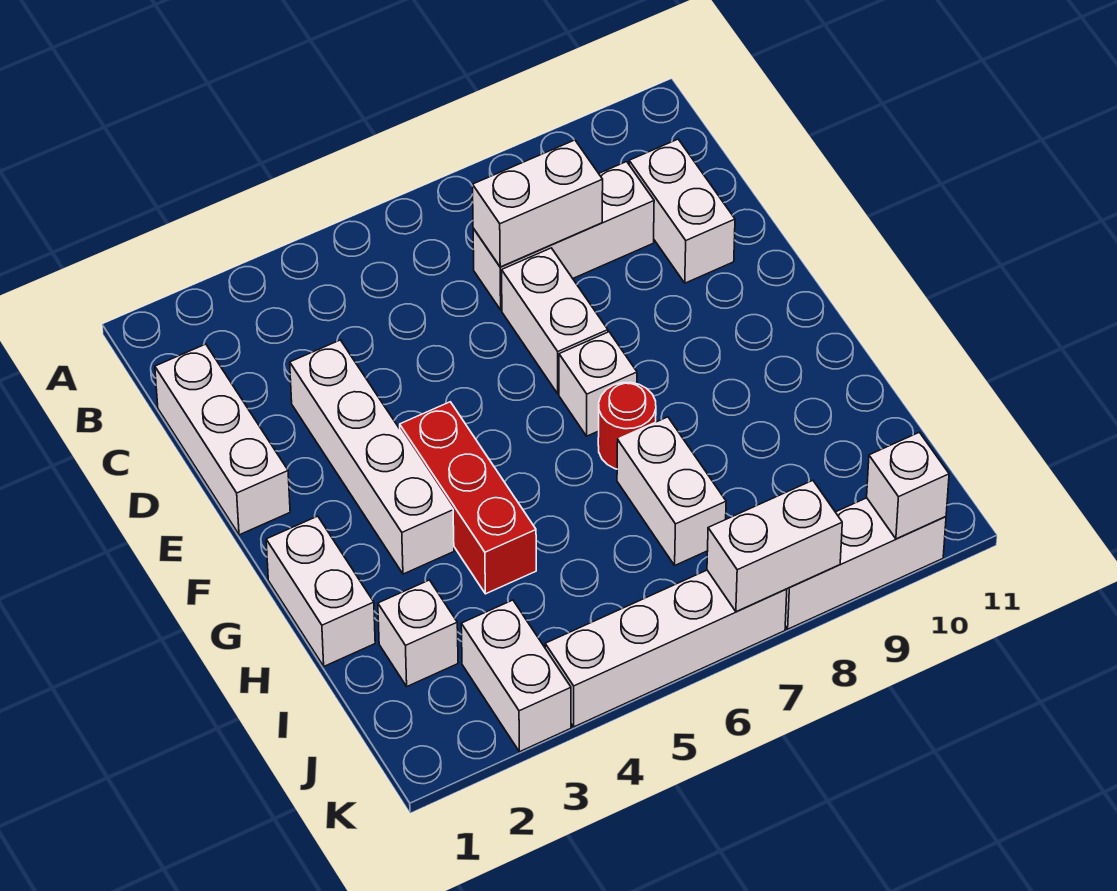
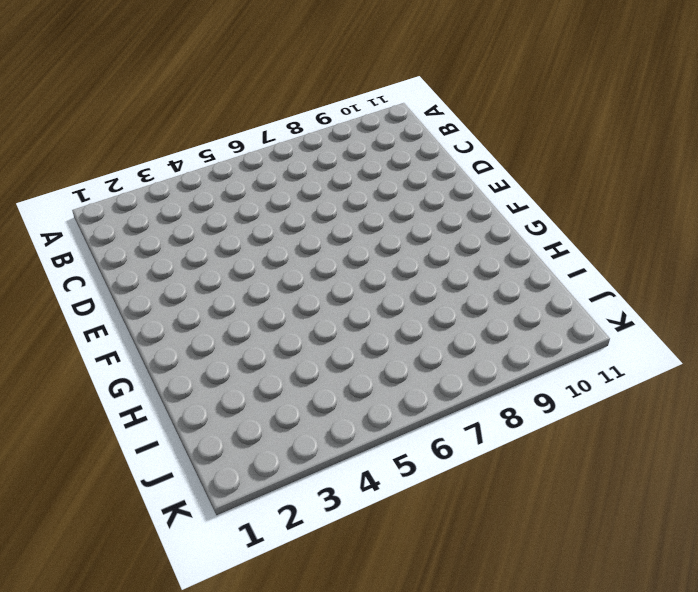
none -> white brick C1:E1 level 1
none -> white brick C7:C9 level 1
none -> white brick C10:D10 level 1

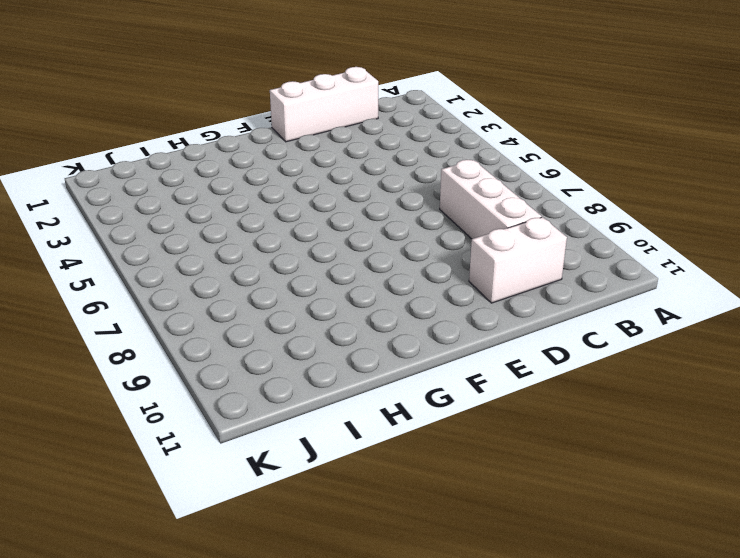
none -> white brick D3:G3 level 1
none -> white brick D7:E7 level 1
none -> red brick F4:H4 level 1

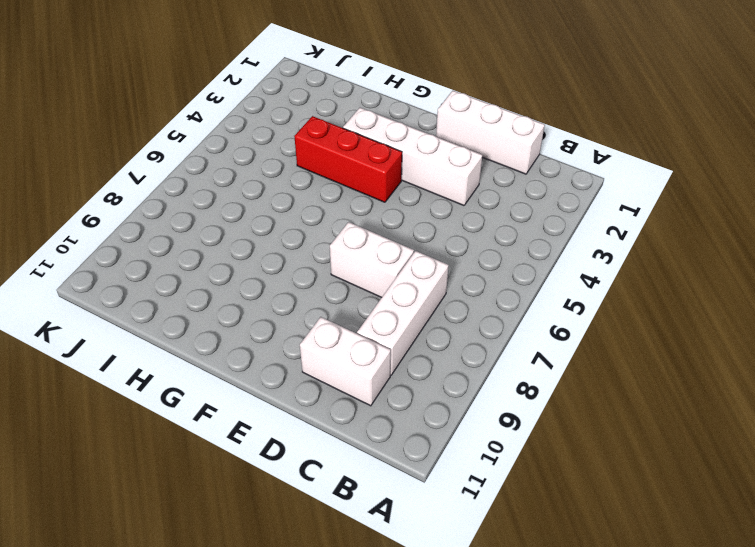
none -> white brick F7 level 1
none -> white brick G1:H1 level 1
none -> red round brick G7 level 1

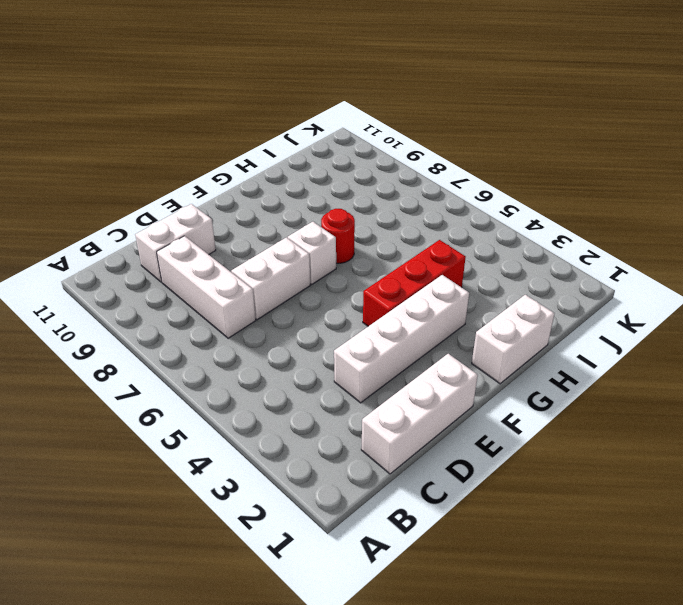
none -> white brick H7:I7 level 1
none -> white brick I2 level 1
none -> white brick J3:K3 level 1

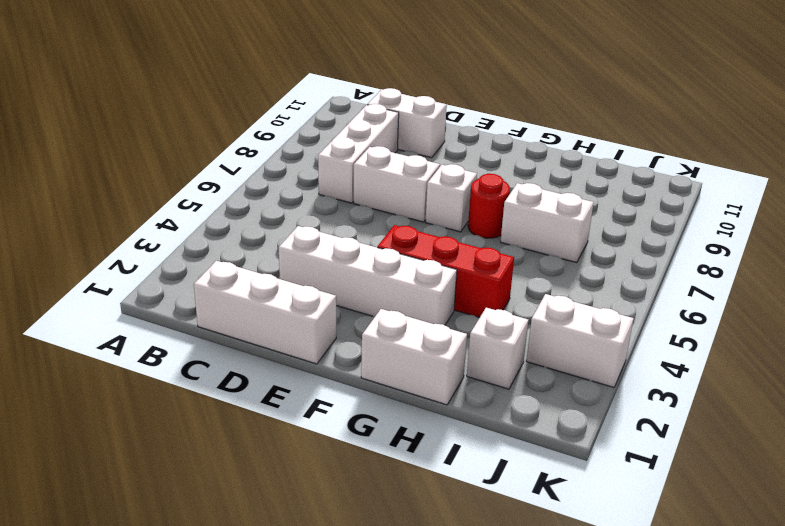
none -> white brick K4:K7 level 1
none -> white brick K8:K10 level 1
none -> white brick C7:C8 level 2

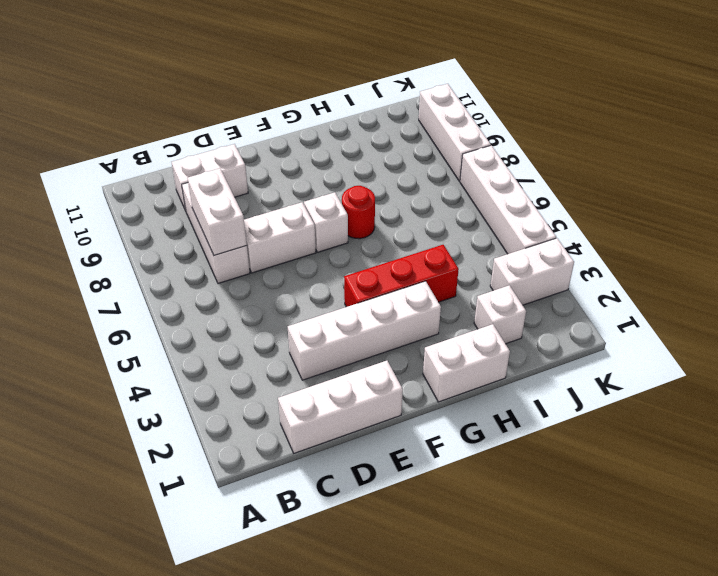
none -> white brick H7:I7 level 1
none -> white brick K7:K8 level 2
none -> white brick K10 level 2

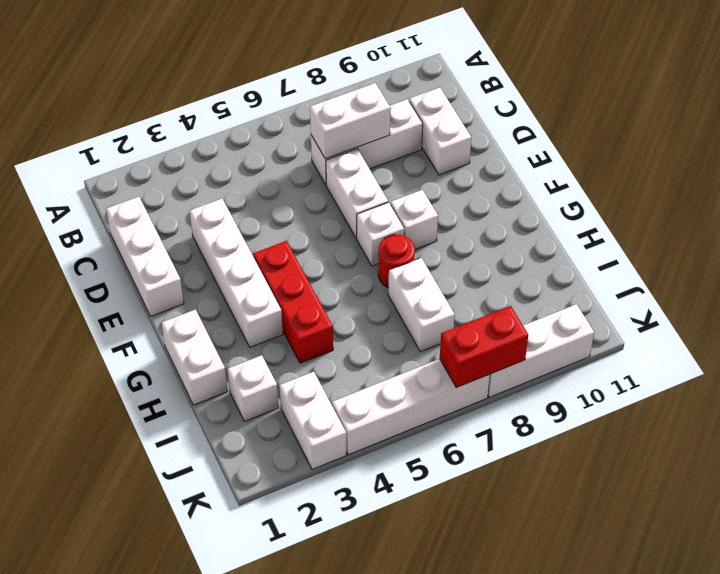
white brick F8 level 1 -> white brick K10 level 2
red brick K7:K8 level 2 -> white brick K7:K8 level 2

